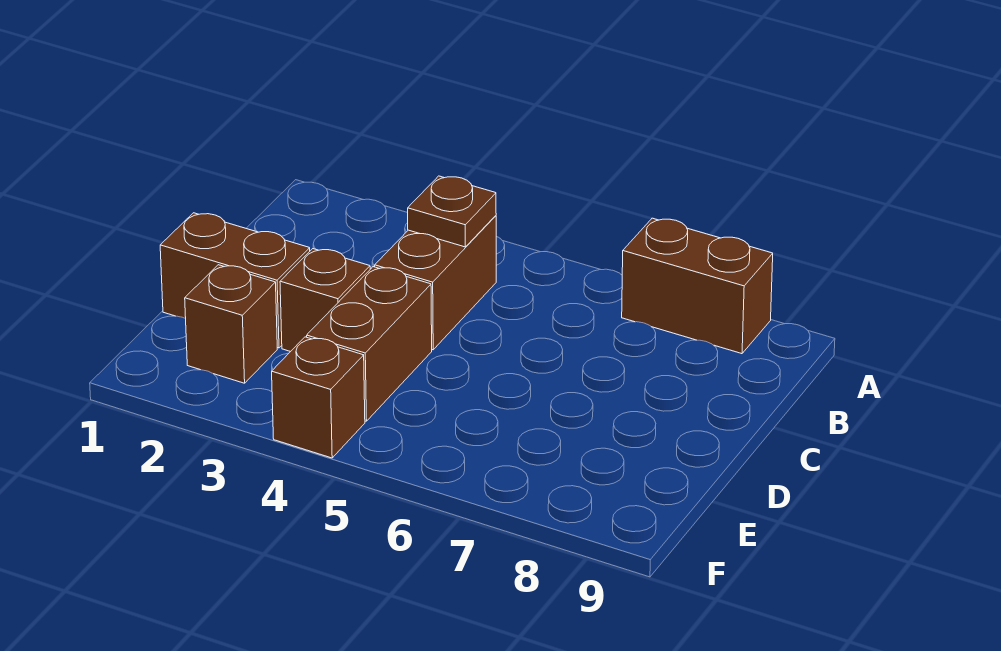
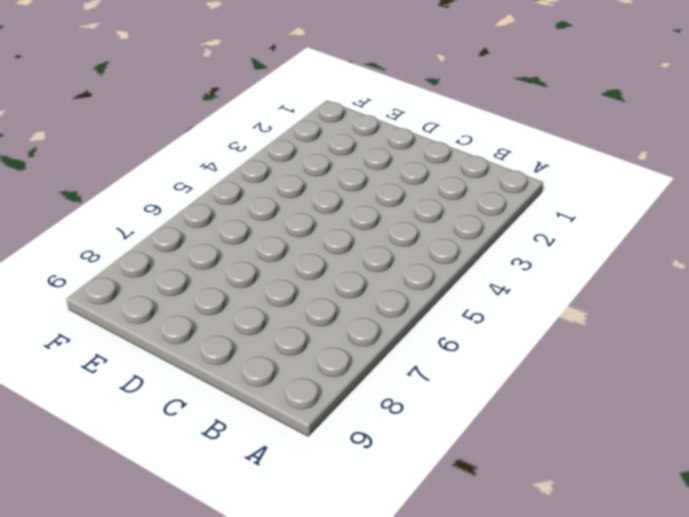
none -> brown brick A7:A8 level 1
none -> brown brick B4:C4 level 1

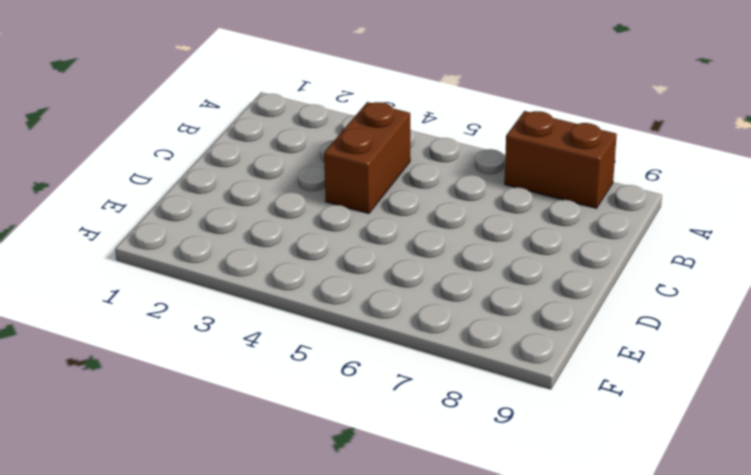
none -> brown brick D1:D2 level 1
none -> brown brick D3 level 1

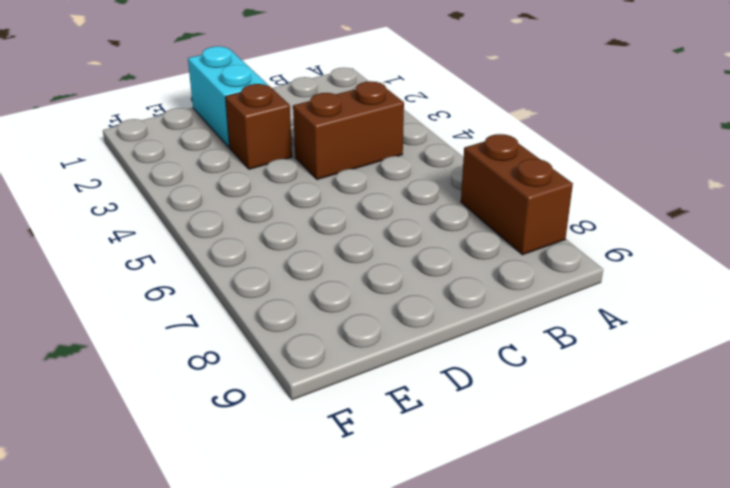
cyan brick D1:D2 level 1 -> brown brick D1:D2 level 1
none -> brown brick D4:E4 level 1
none -> brown brick E2 level 1

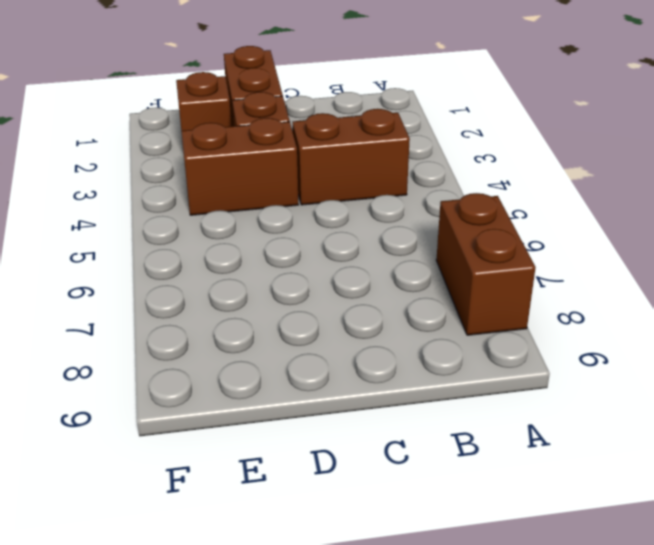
none -> brown brick F4 level 1
none -> brown plate B4 level 2

